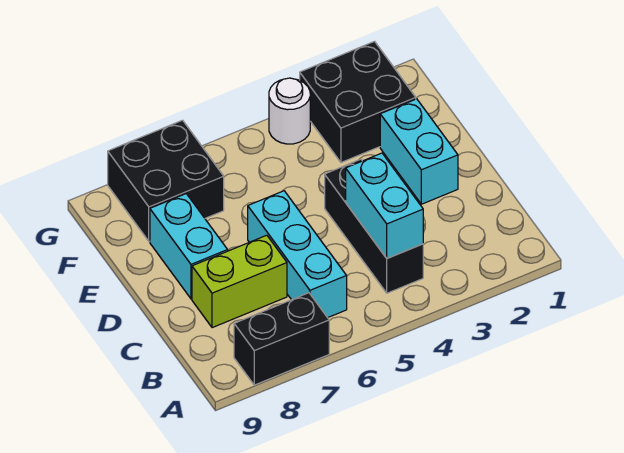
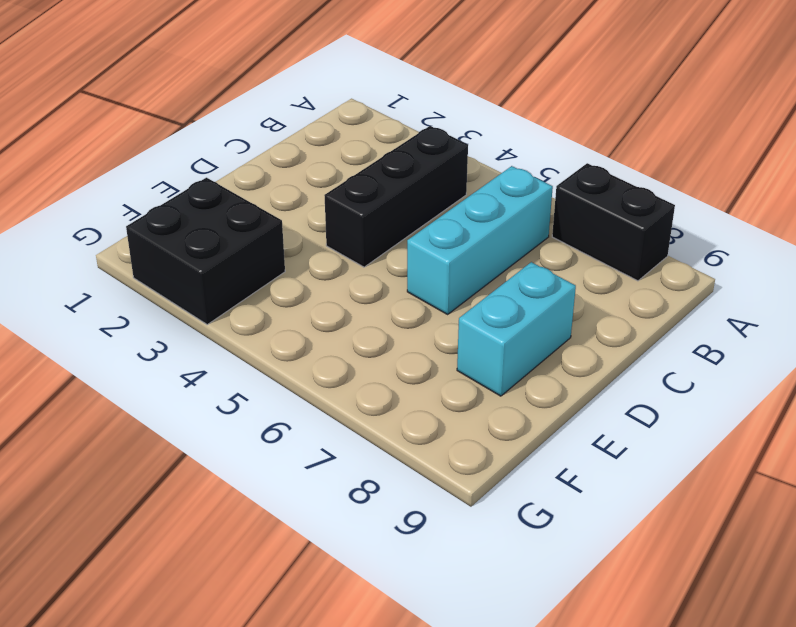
none -> lime brick C7:C8 level 1
none -> cyan brick D2:E2 level 1

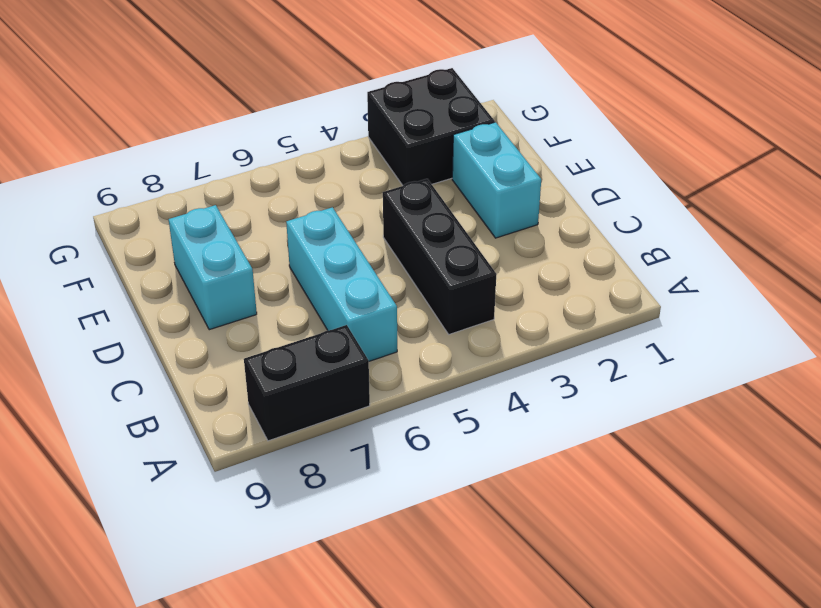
none -> lime brick C7:C8 level 1
none -> black brick F7:G8 level 1

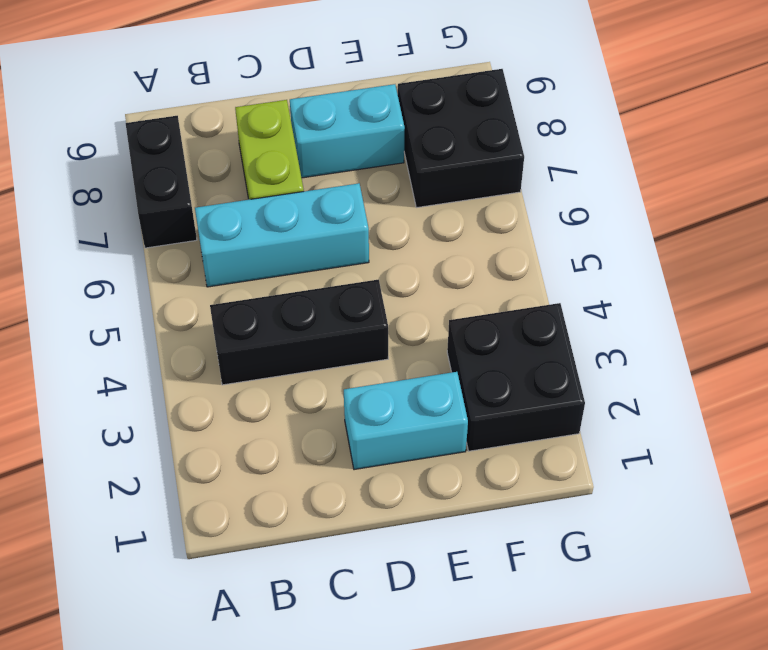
none -> white round brick G4 level 1
none -> cyan brick B4:C4 level 2

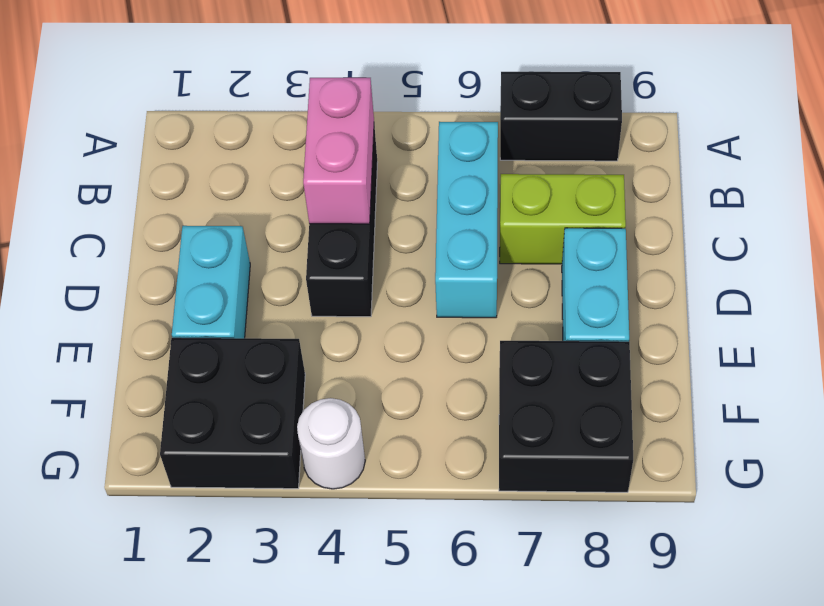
pink brick B4:C4 level 2 -> cyan brick B4:C4 level 2

